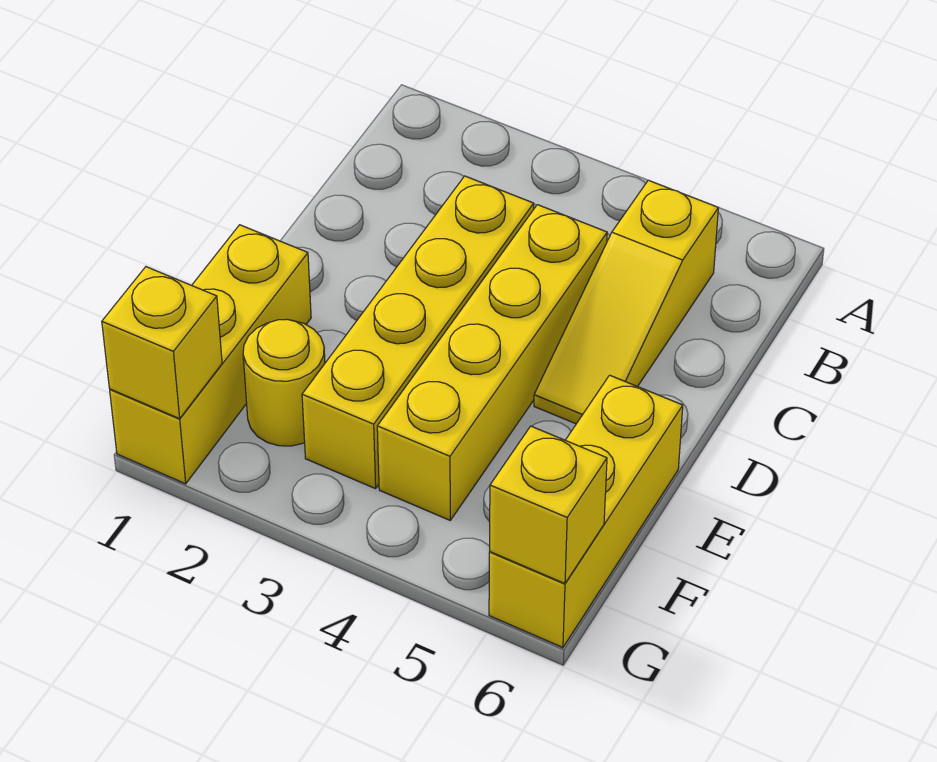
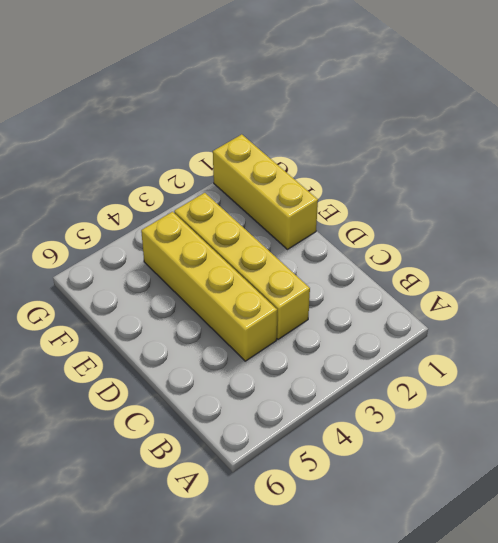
none -> yellow slope B5:D5 level 1 top B
none -> yellow brick E6:G6 level 1

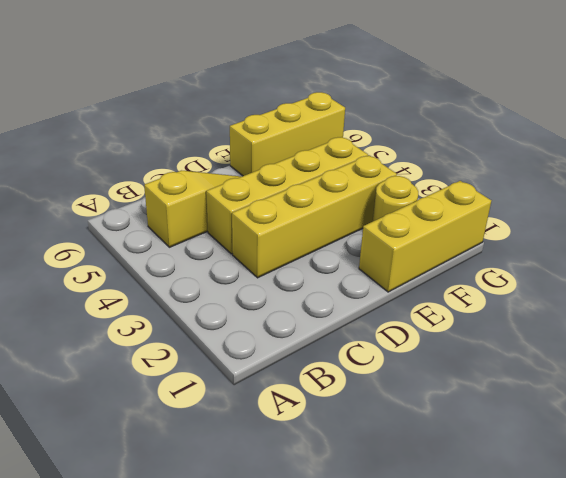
none -> yellow brick G1 level 2
none -> yellow brick G6 level 2

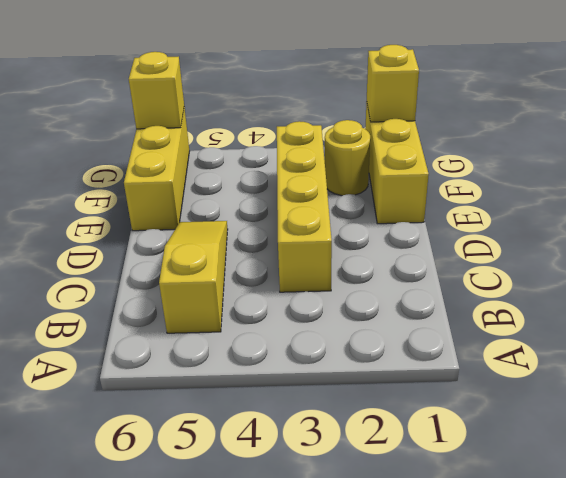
none -> yellow brick C4:F4 level 1

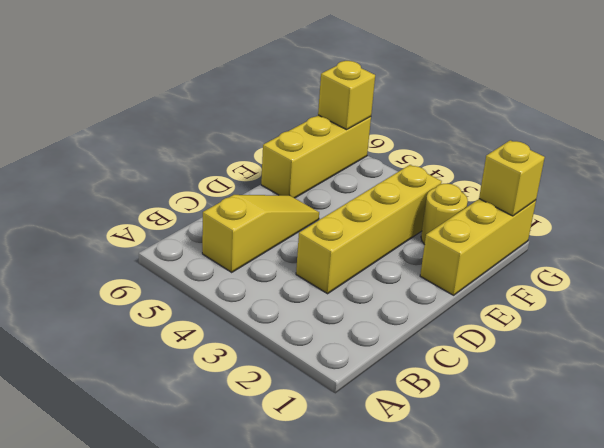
none -> yellow brick C4:F4 level 1

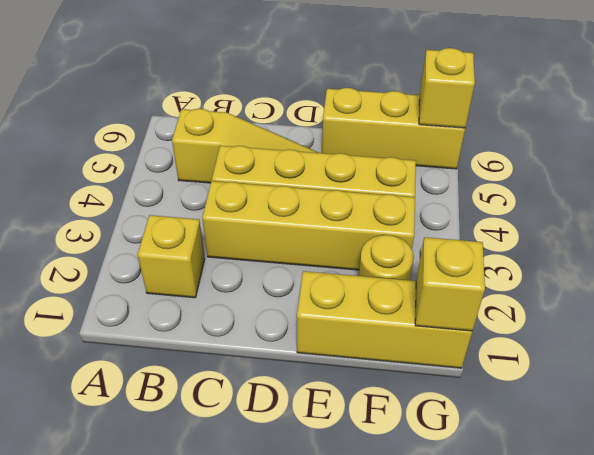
yellow brick B2 level 1 -> none

